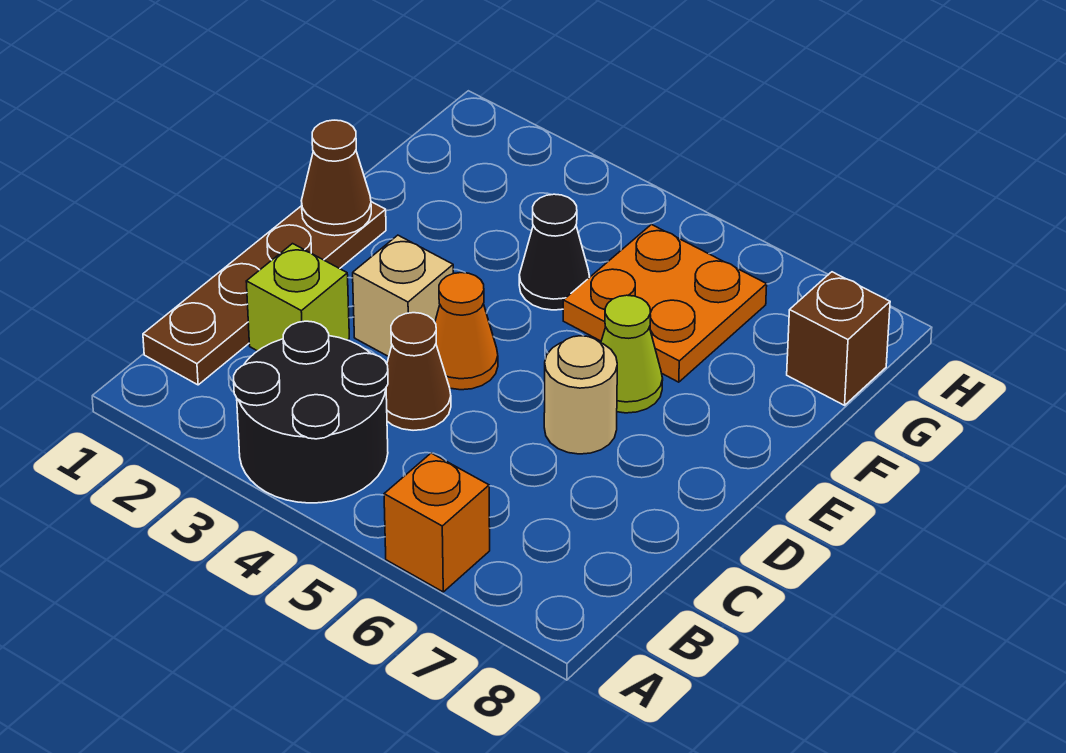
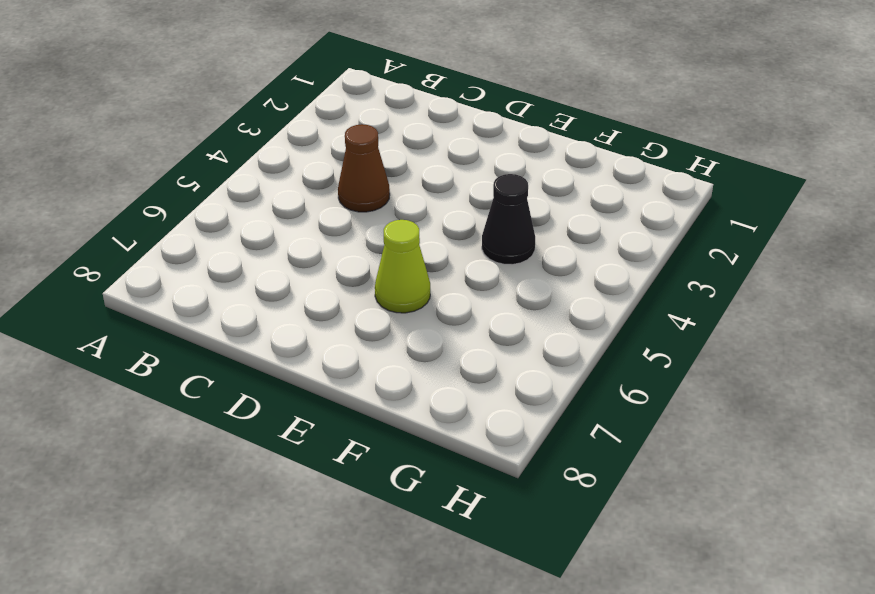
none -> black round brick A3:B4 level 1
none -> orange brick A6 level 1
none -> brown plate B1:E1 level 1

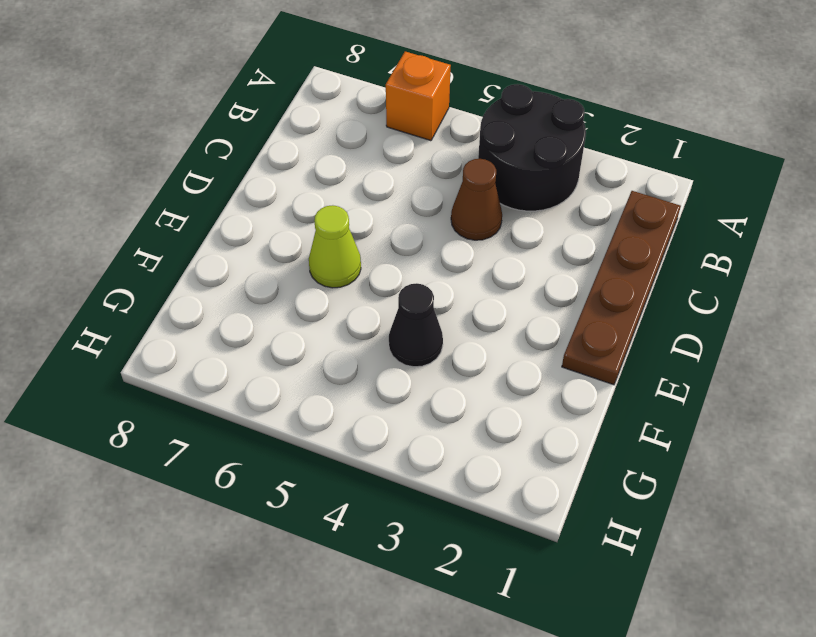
none -> lime brick C2 level 1
none -> tan brick D3 level 1
none -> orange cone D4 level 1

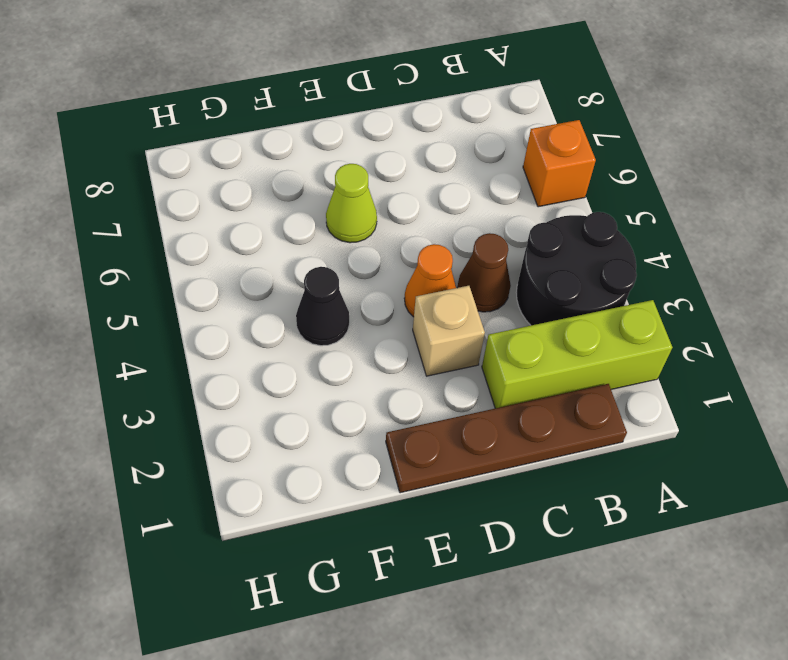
lime brick A2:C2 level 1 -> lime brick C2 level 1
none -> tan round brick D6 level 1
none -> orange plate F5:G6 level 1
none -> brown brick G8 level 1

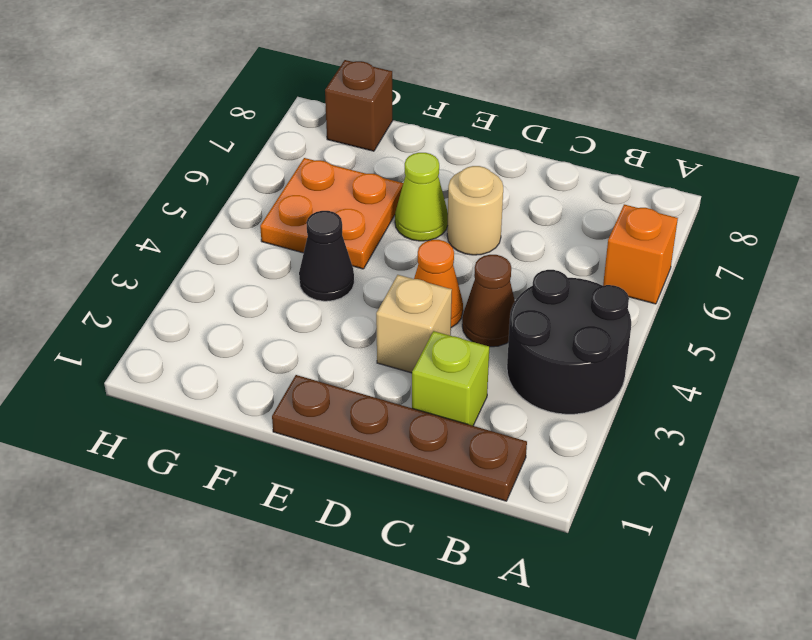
none -> brown cone E1 level 2

